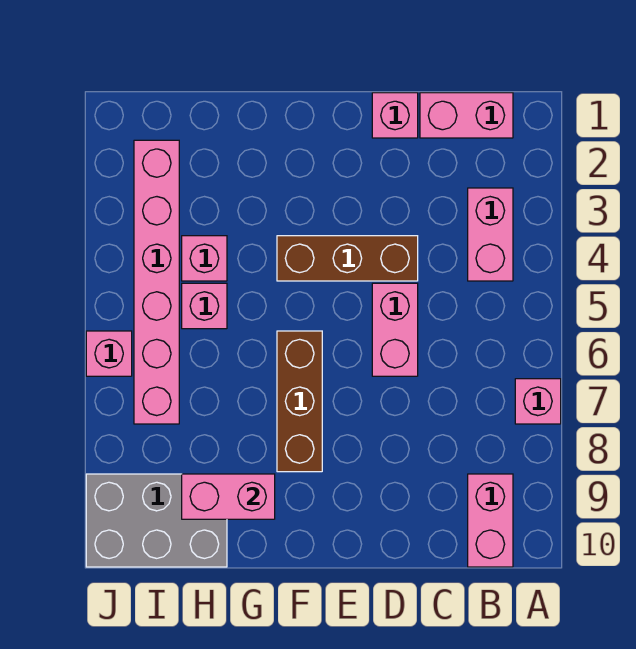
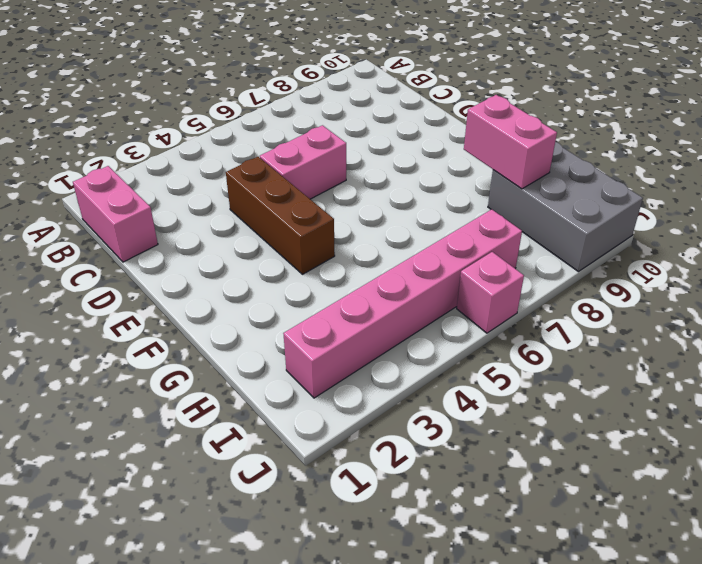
none -> pink brick A7 level 1
none -> pink brick B3:B4 level 1
none -> pink brick B9:B10 level 1

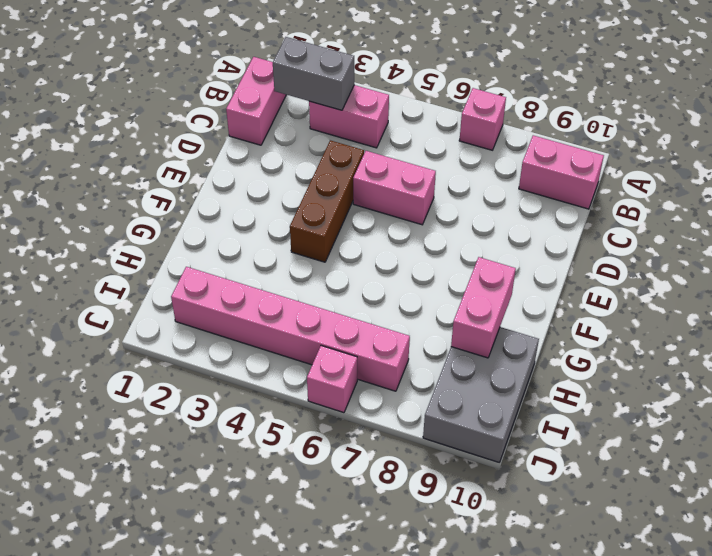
grey brick B2:B3 level 2 -> none
none -> pink brick D1 level 1
none -> brown brick F6:F8 level 1
none -> pink brick H4 level 1

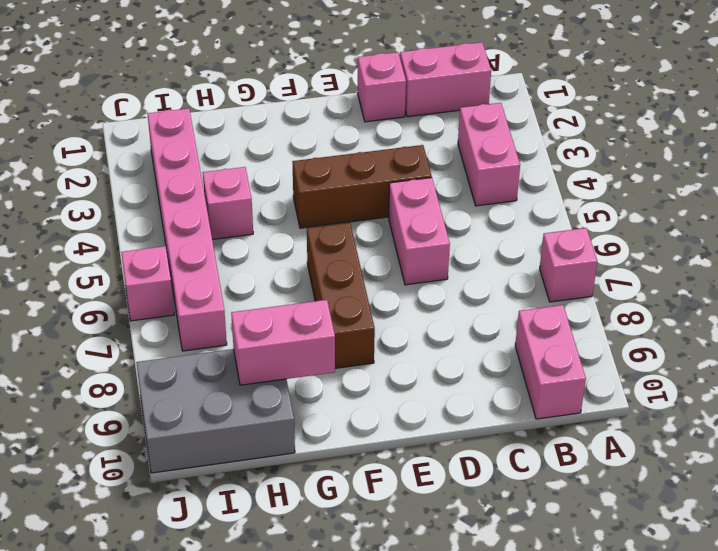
none -> pink brick H5 level 1

